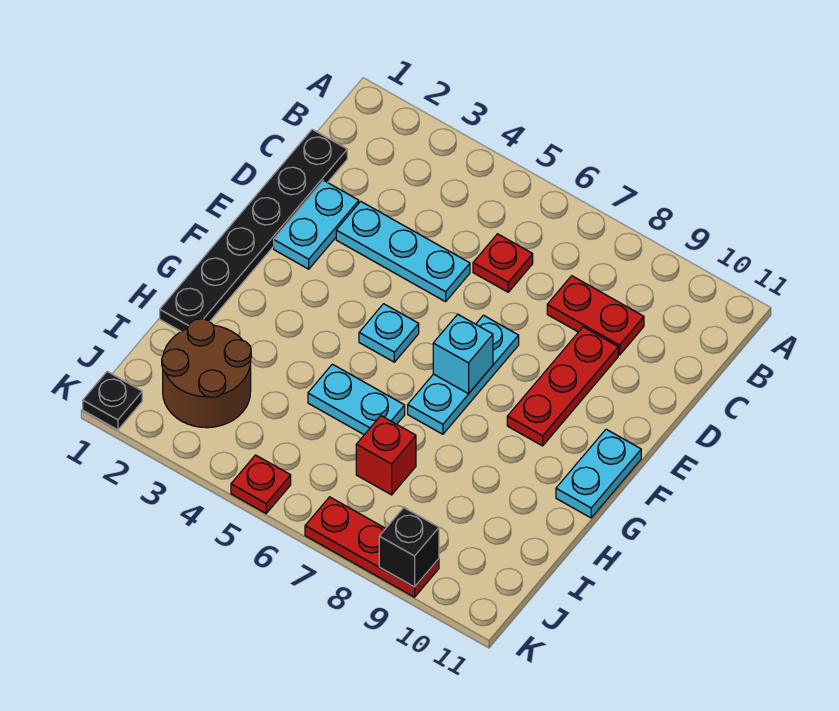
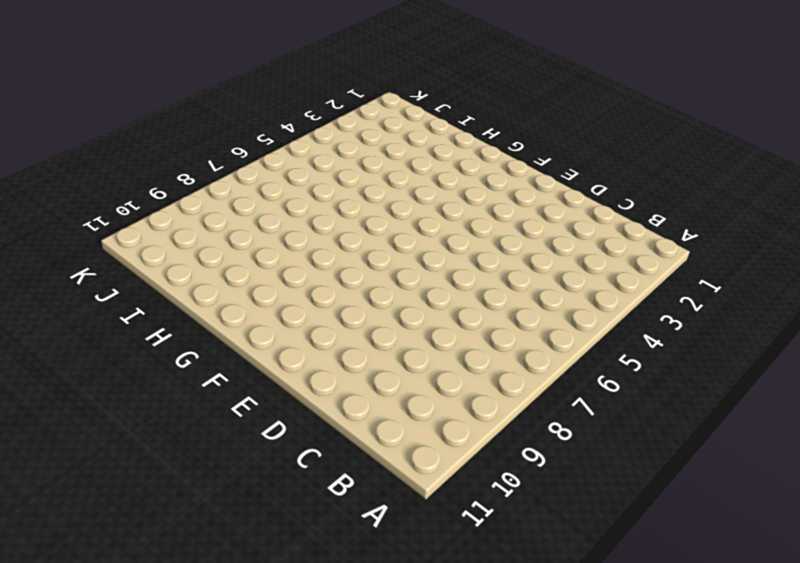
none -> black plate C1:H1 level 1
none -> red plate C6 level 1
none -> red plate C8:C9 level 1

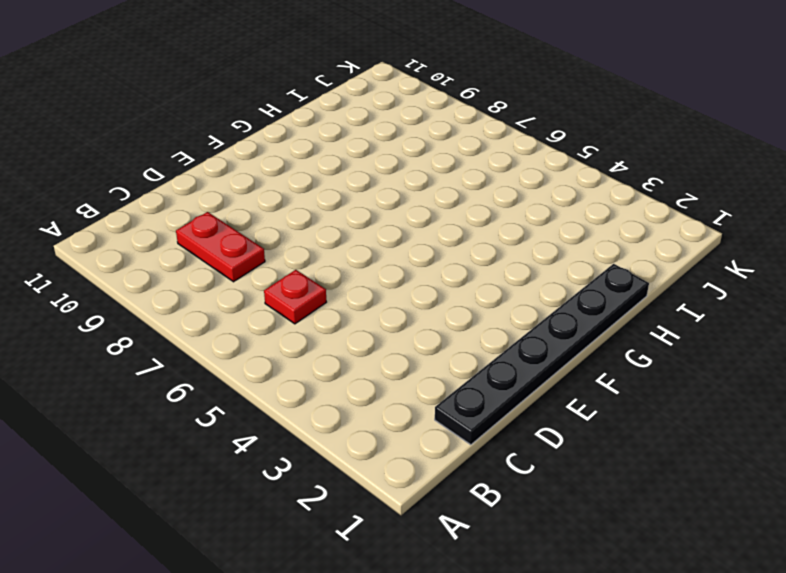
none -> cyan plate D2:E2 level 1
none -> cyan plate D3:D5 level 1
none -> red plate D9:F9 level 1

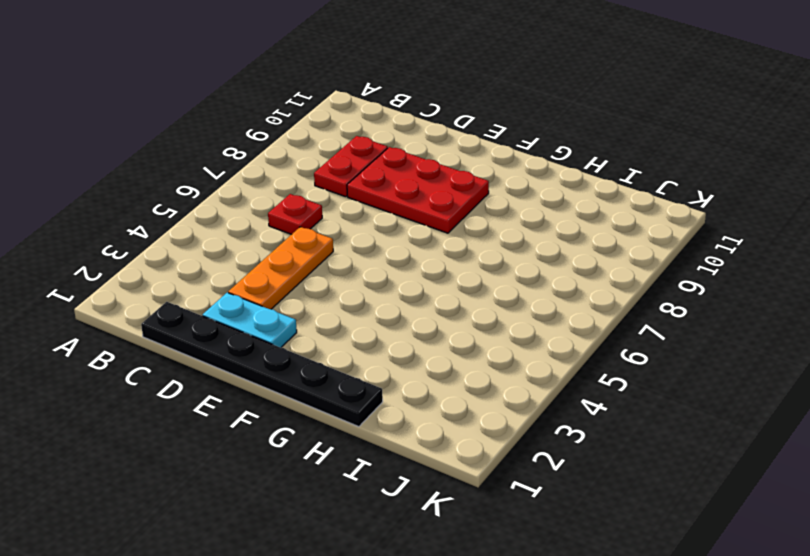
orange plate D3:D5 level 1 -> cyan plate D3:D5 level 1
red plate D8:F9 level 1 -> red plate D9:F9 level 1
none -> cyan plate E7:G7 level 1
none -> cyan plate F5 level 1
none -> cyan plate F11:G11 level 1

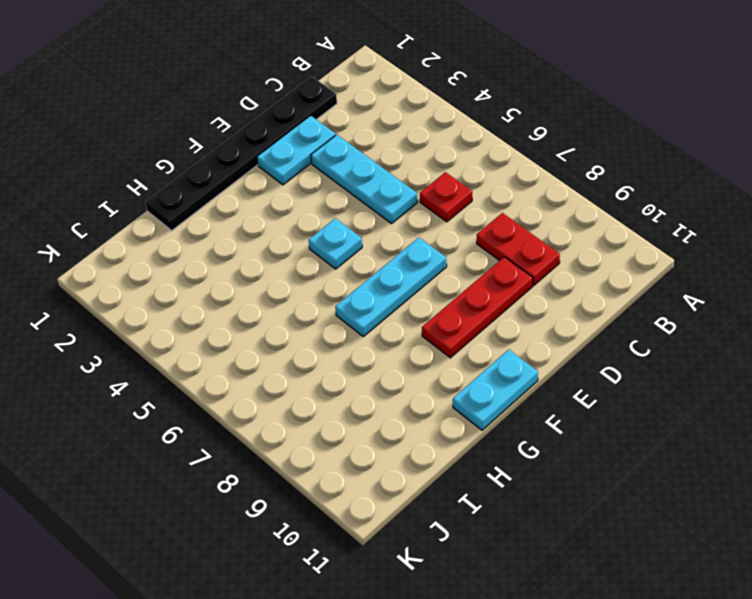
none -> cyan plate H5:H6 level 1
none -> brown round brick I2:J3 level 1
none -> red brick I7 level 1

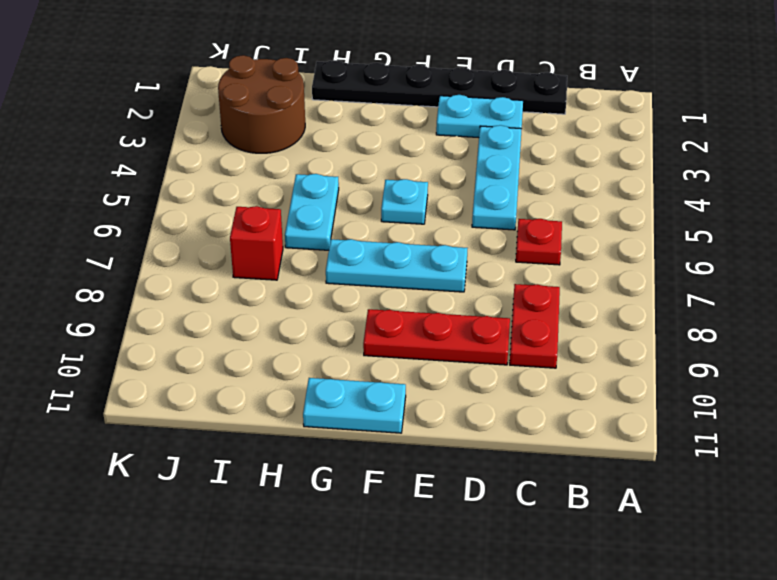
none -> black plate K1 level 1
none -> red plate K5 level 1
none -> red plate K7:K9 level 1

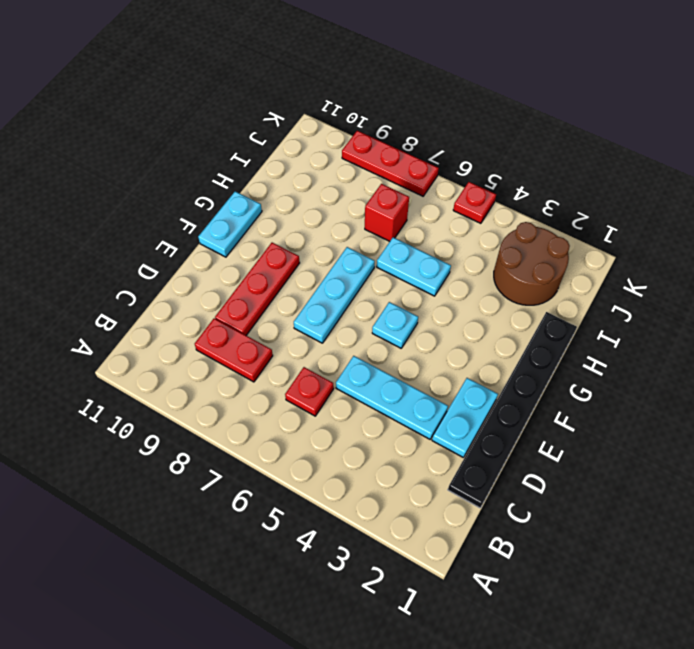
none -> black plate K1 level 1
none -> cyan brick F7 level 2
none -> black brick K9 level 2

